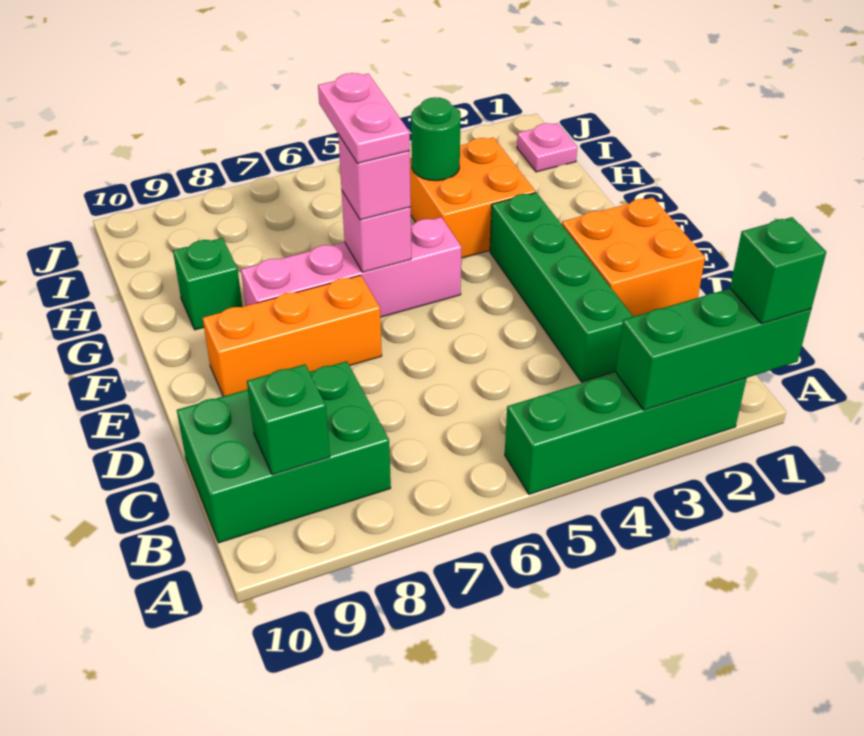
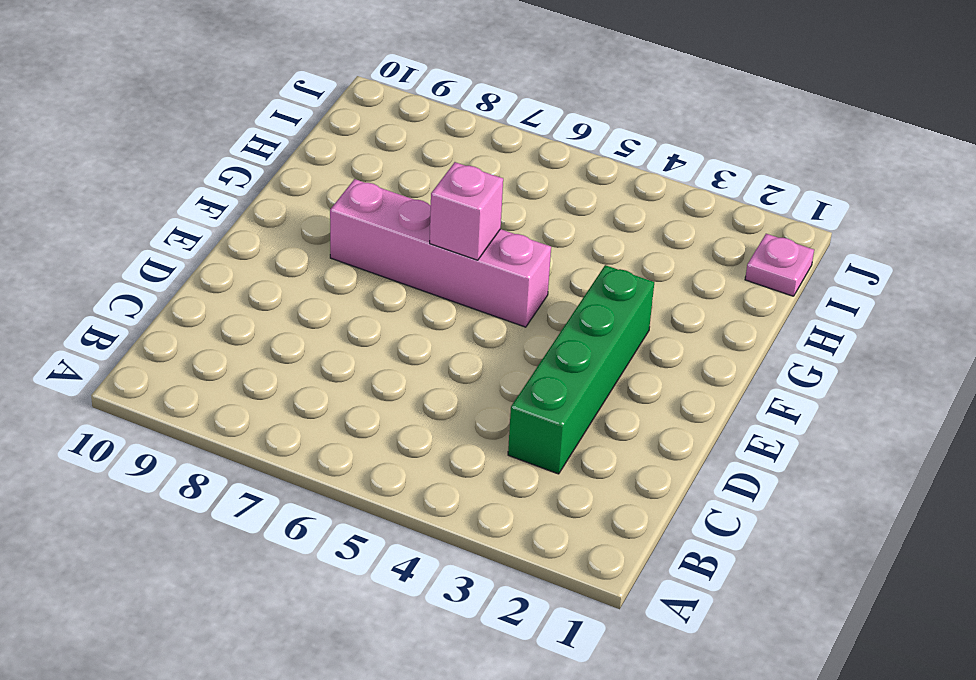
none -> green brick A2:A5 level 1
none -> green brick B8:C10 level 1
none -> orange brick D1:E2 level 1

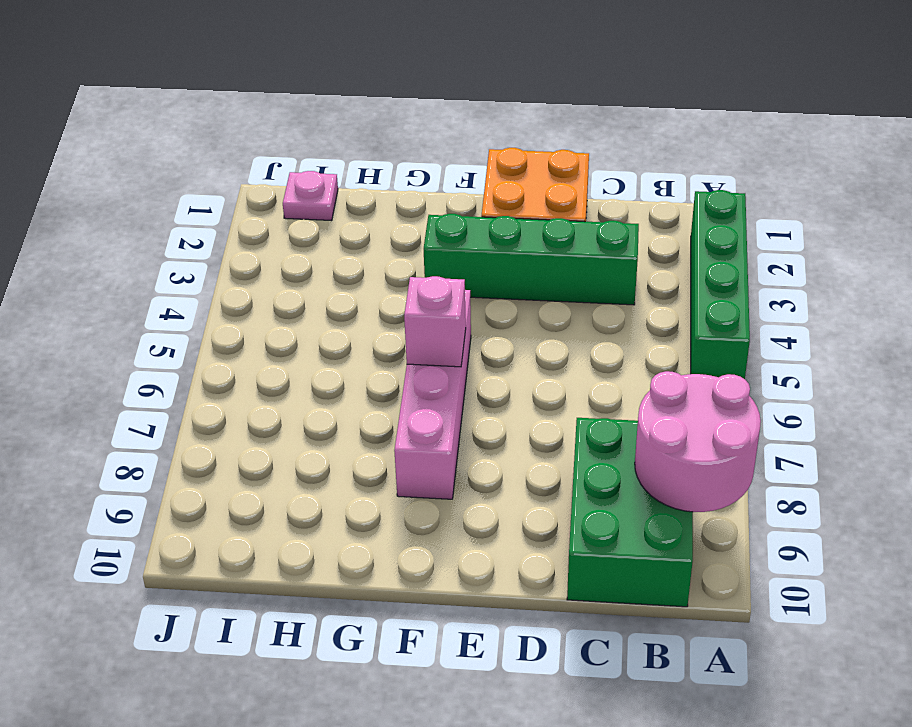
pink round brick A8:B9 level 2 -> green brick B9 level 2
none -> orange brick E7:E9 level 1
none -> orange brick G3:H4 level 1
none -> green brick G9 level 1

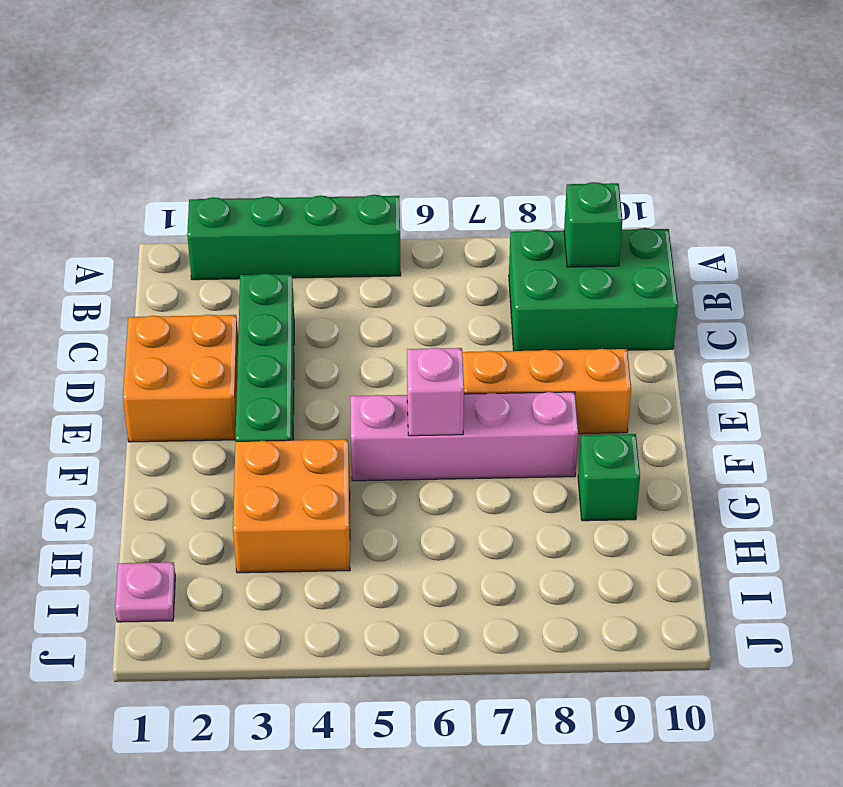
none -> green brick A1:A3 level 2
none -> green round brick H4 level 2
none -> green brick A1 level 3

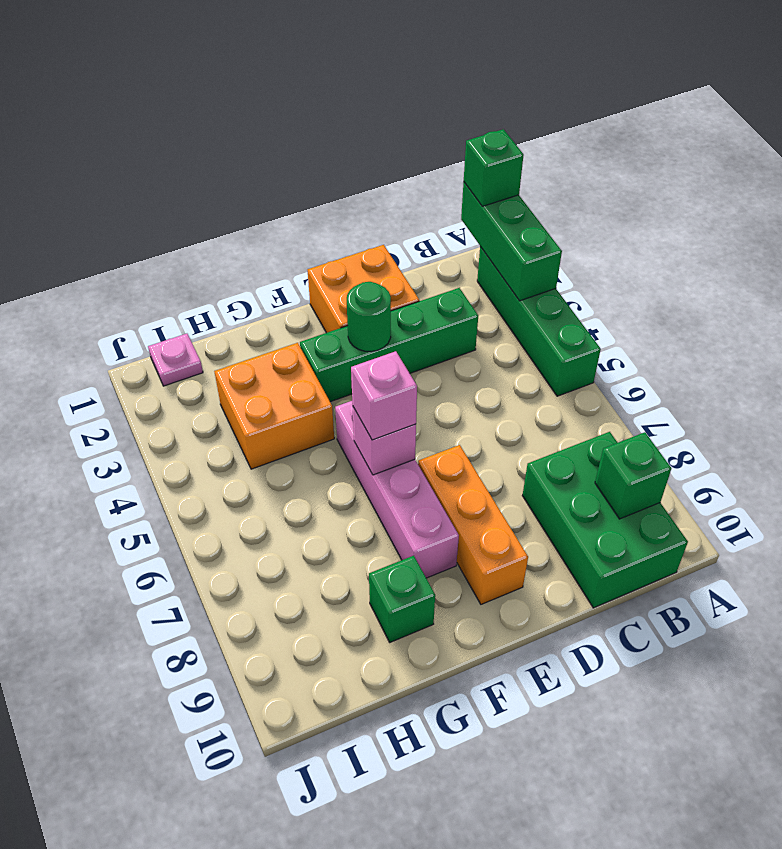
green round brick E3 level 2 -> green round brick H4 level 2
none -> pink plate F6:G6 level 4

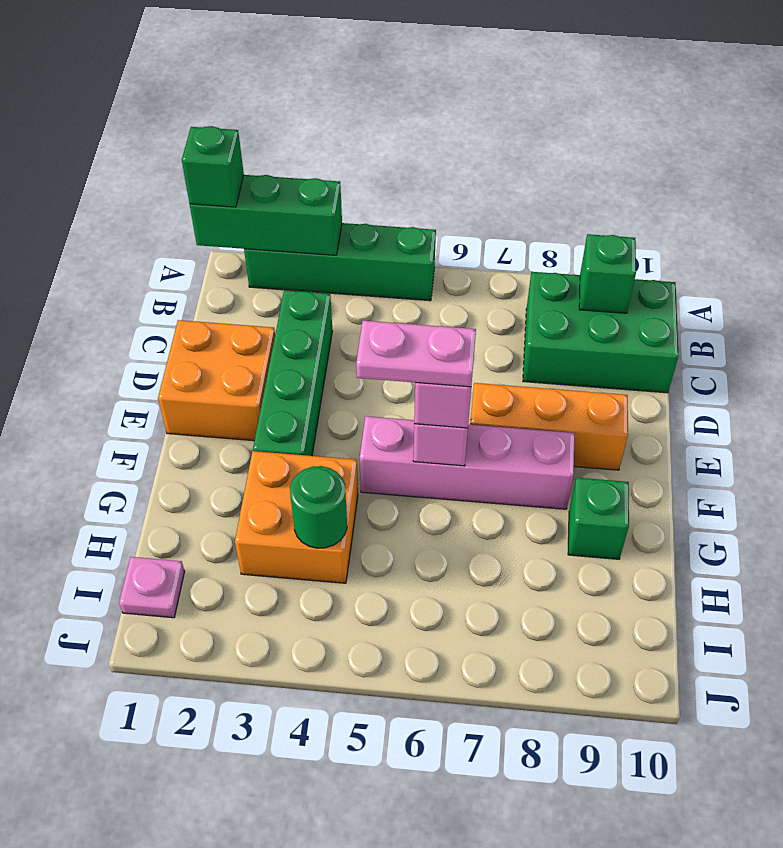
pink plate F5:F6 level 4 -> pink plate F6:G6 level 4

